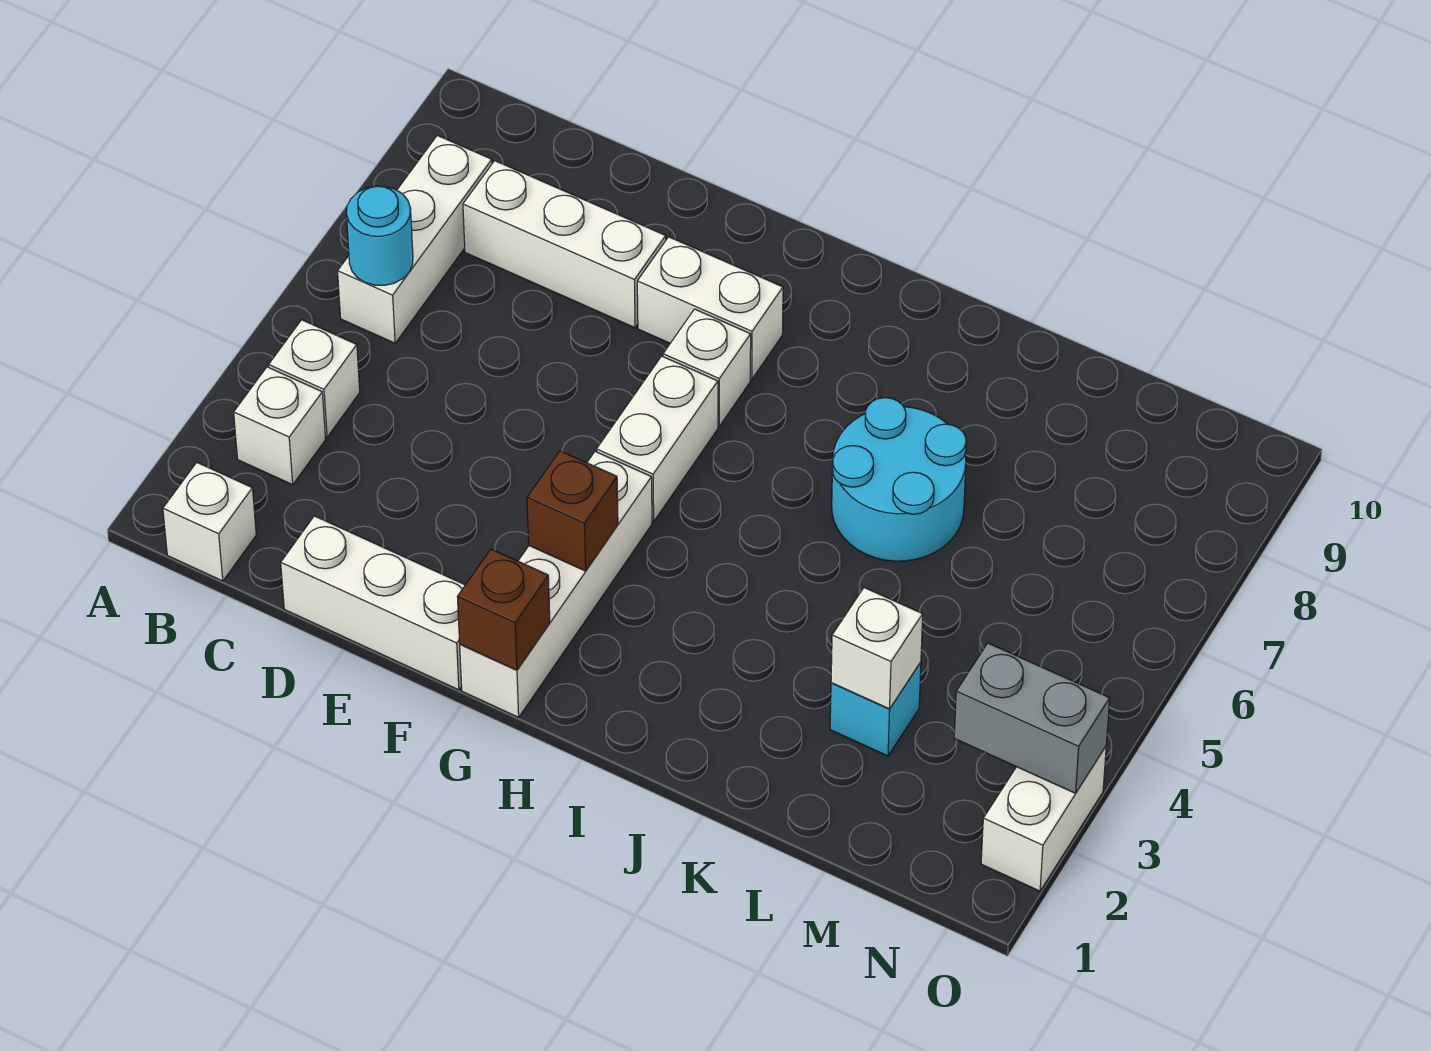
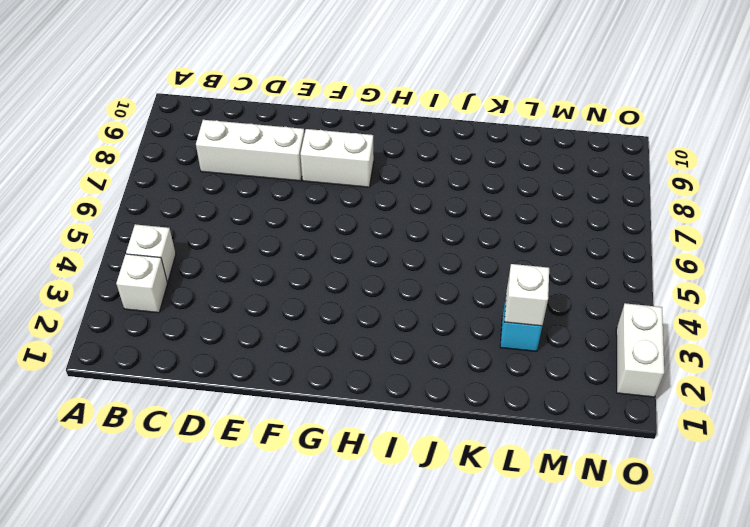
none -> white brick B1 level 1
none -> white brick B6:B8 level 1
none -> white brick D1:F1 level 1

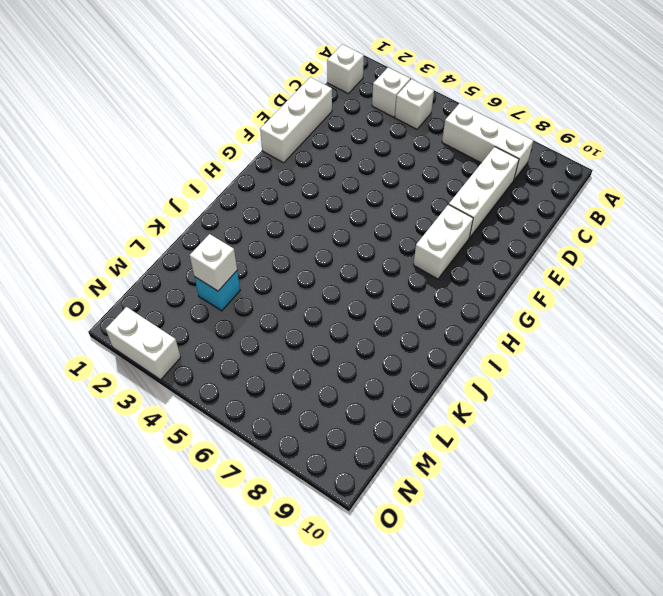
none -> white brick G1:G4 level 1
none -> white brick G5:G6 level 1
none -> white brick G7 level 1

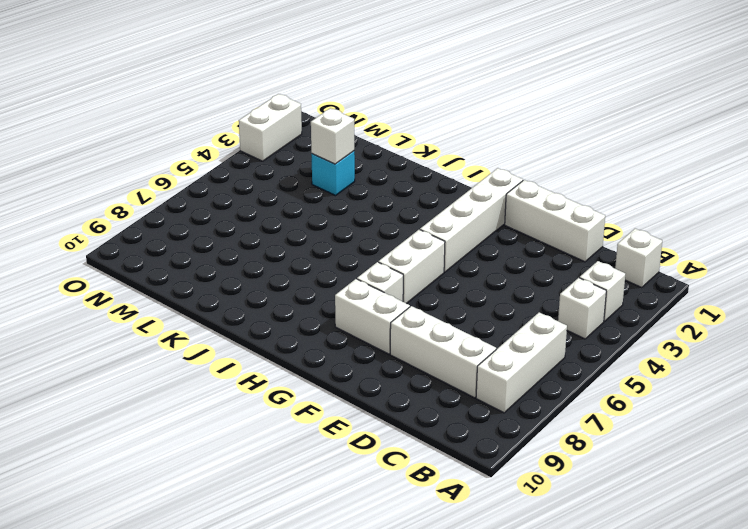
none -> cyan round brick J6:K7 level 1
none -> cyan round brick B6 level 2
none -> brown brick G1 level 2

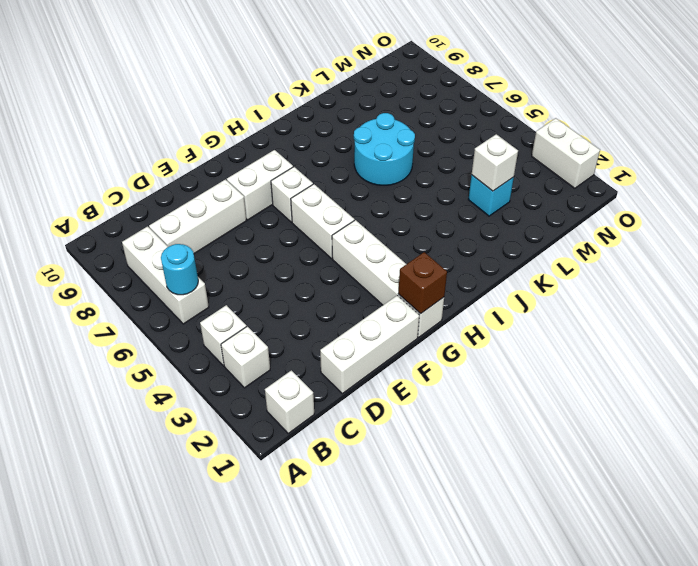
none -> brown brick G3 level 2
none -> grey brick N3:O3 level 2

